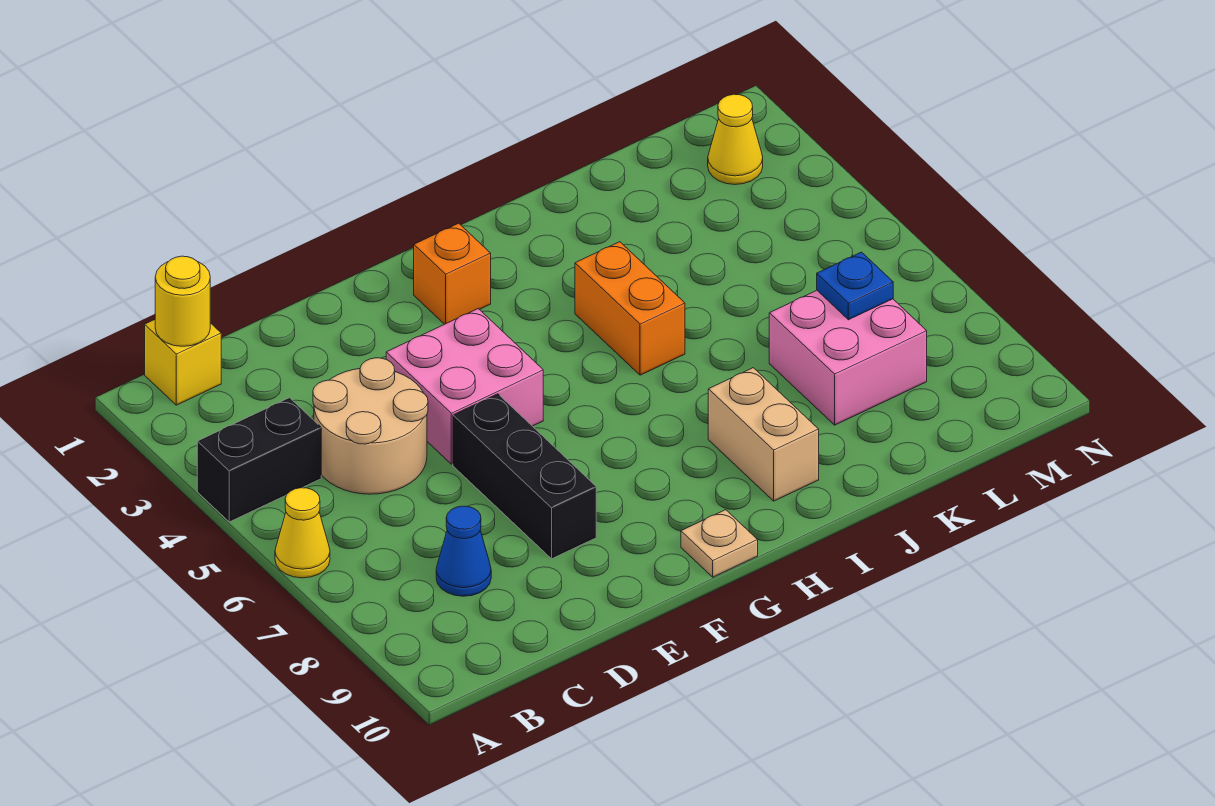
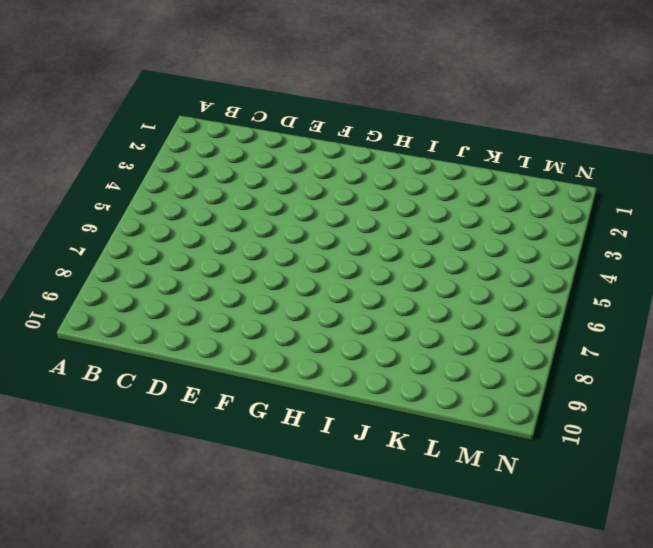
none -> black brick A4:B4 level 1
none -> yellow cone A6 level 1
none -> yellow brick B1 level 1

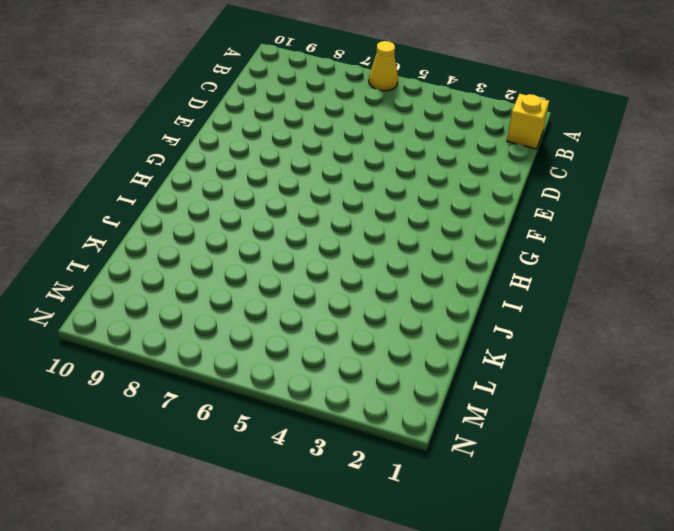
none -> black brick A4:B4 level 1
none -> tan round brick C4:D5 level 1
none -> blue cone C8 level 1

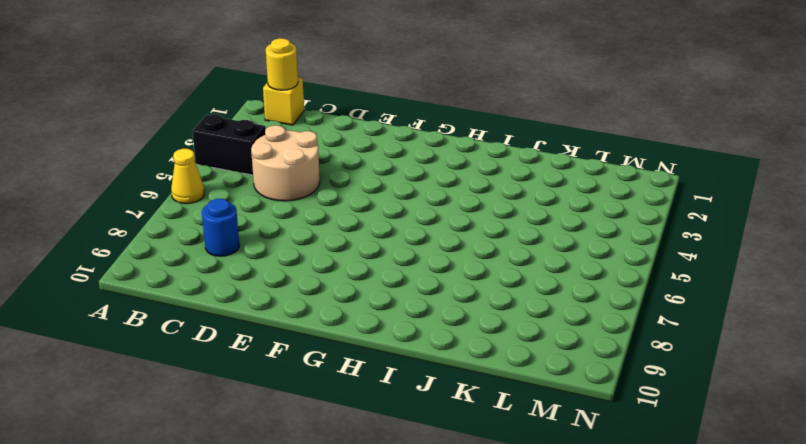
blue round brick C8 level 1 -> blue cone C8 level 1
none -> pink brick E4:F5 level 1
none -> black brick E6:E8 level 1
none -> orange brick G2 level 1

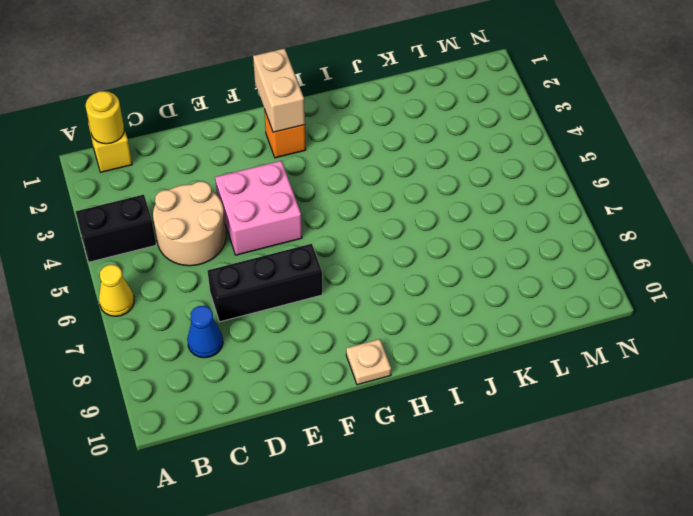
black brick D7:F7 level 1 -> black brick E6:E8 level 1
tan brick G1:G2 level 2 -> tan brick I8:I9 level 1
none -> orange brick I4:I5 level 1
none -> pink brick K7:L8 level 1
none -> yellow cone M2 level 1

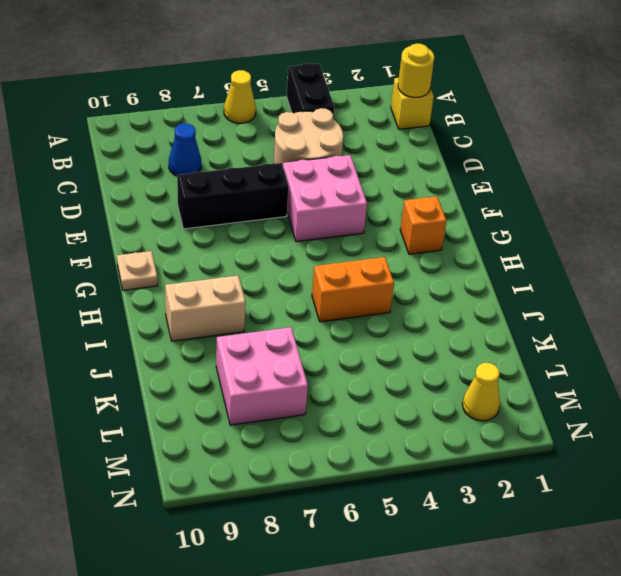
none -> blue plate L7 level 2

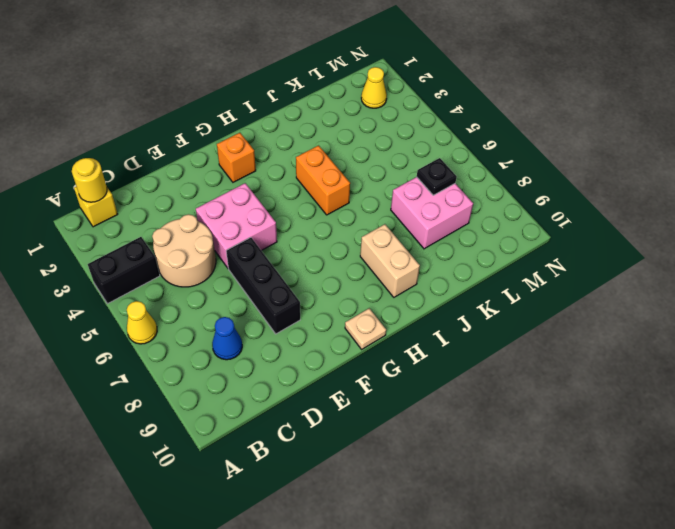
black plate L7 level 2 -> blue plate L7 level 2

